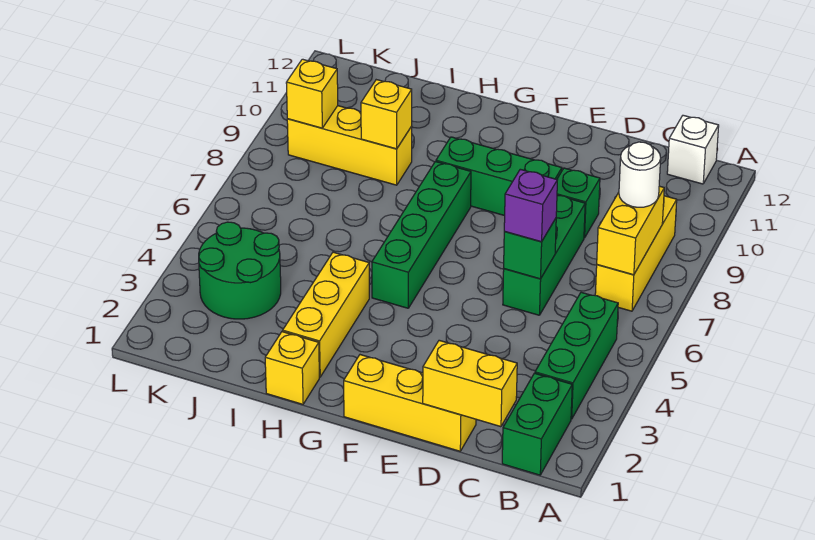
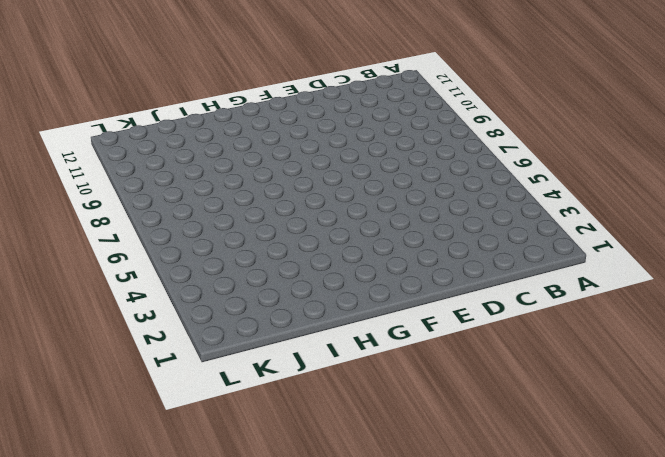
none -> green brick B1:B2 level 1
none -> green brick B3:B5 level 1
none -> yellow brick B7:B9 level 1

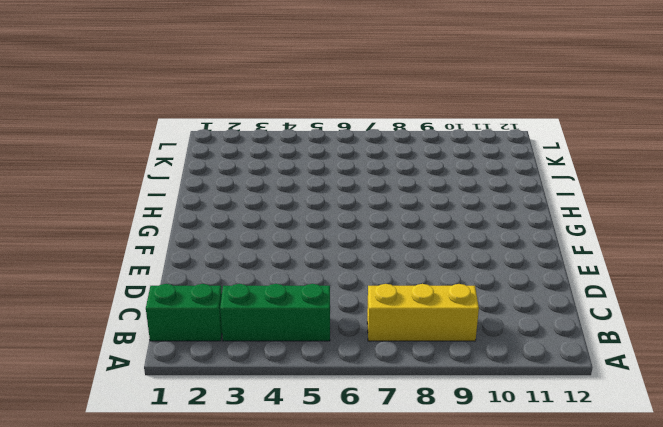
none -> white brick B12 level 1
none -> yellow brick D1:F1 level 1
none -> green brick D6:D8 level 1

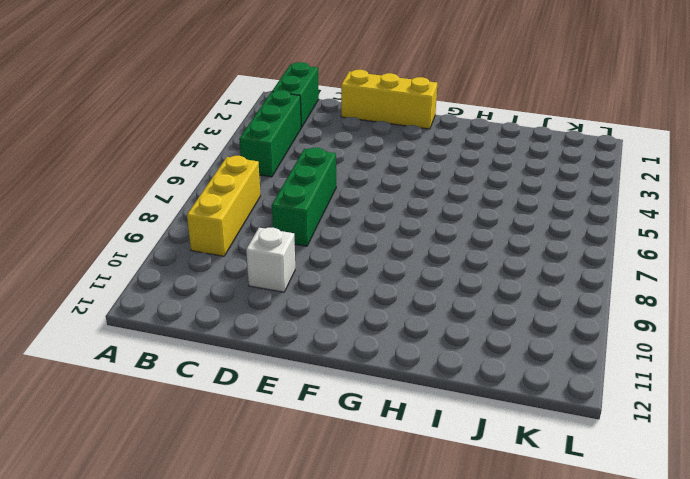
white brick D10 level 1 -> white brick B12 level 1
none -> green brick D9 level 1
none -> green brick E9:G9 level 1
none -> green brick G5:G8 level 1

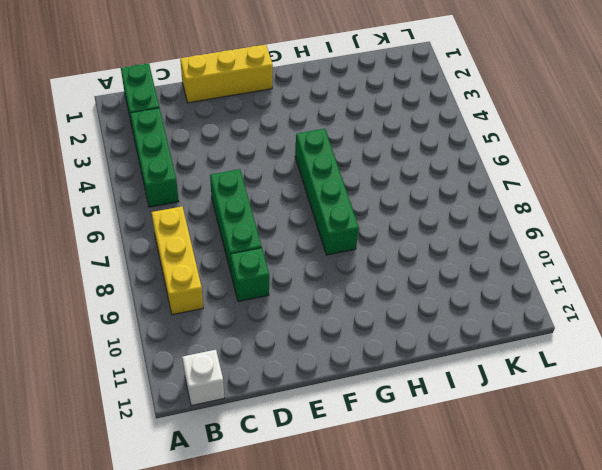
none -> green brick E9:G9 level 1
none -> yellow brick H1 level 1
none -> yellow brick H2:H4 level 1

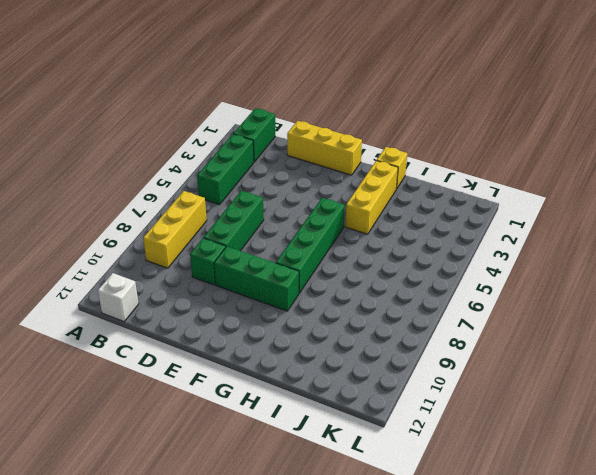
none -> yellow brick I9:K9 level 1
none -> green round brick J3:K4 level 1
none -> yellow brick B7:B8 level 2

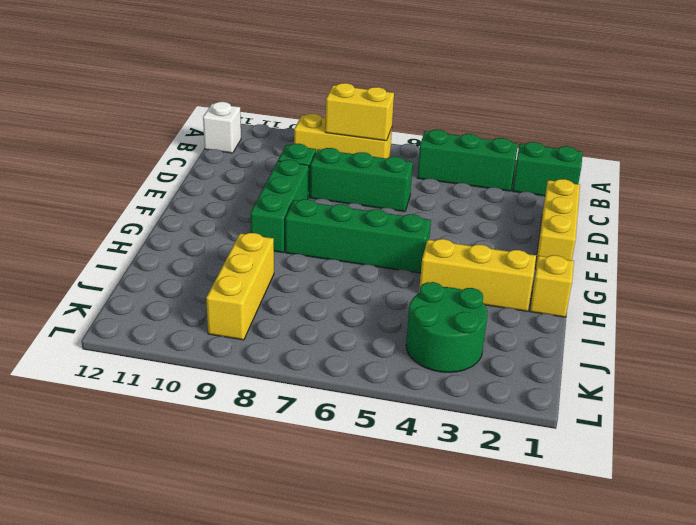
none -> yellow brick C1:D1 level 2
none -> green brick D6 level 2
none -> yellow brick I9 level 2

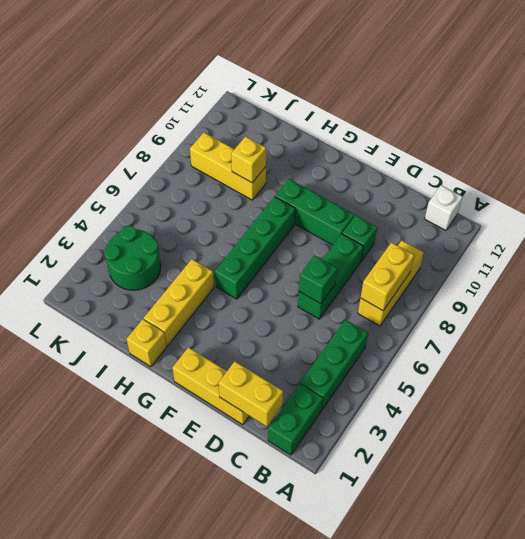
none -> yellow brick K9 level 2
none -> white round brick B8 level 3
none -> purple brick D6 level 3

